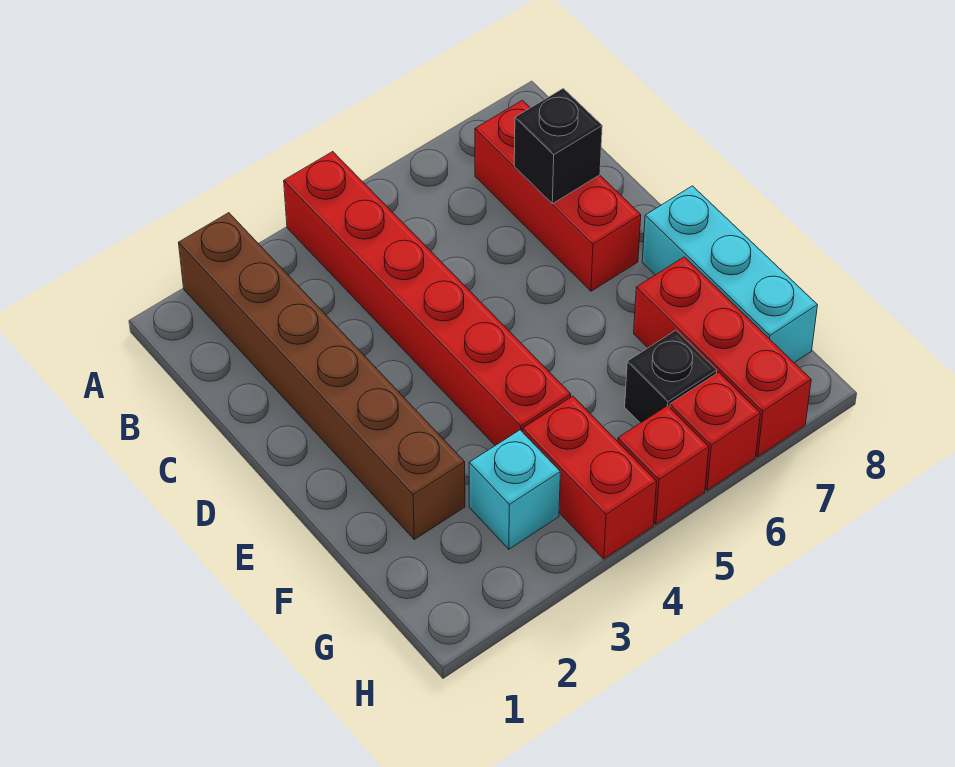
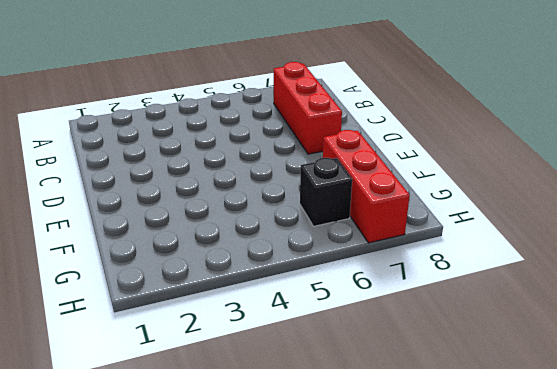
none -> brown brick A2:F2 level 1
none -> red brick A4:F4 level 1

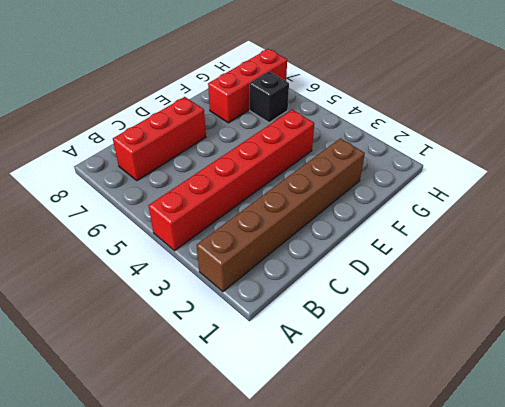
none -> cyan brick E8:G8 level 1
none -> cyan brick G3 level 1

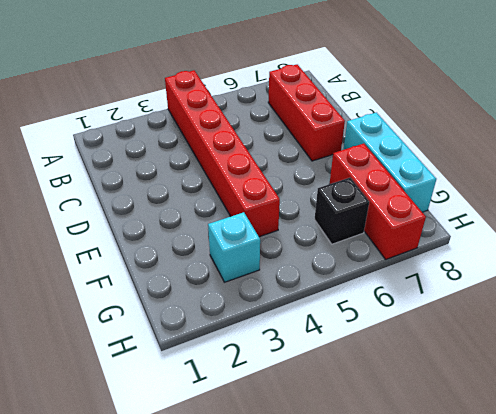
none -> brown brick A2:F2 level 1
none -> red brick G4:H4 level 1

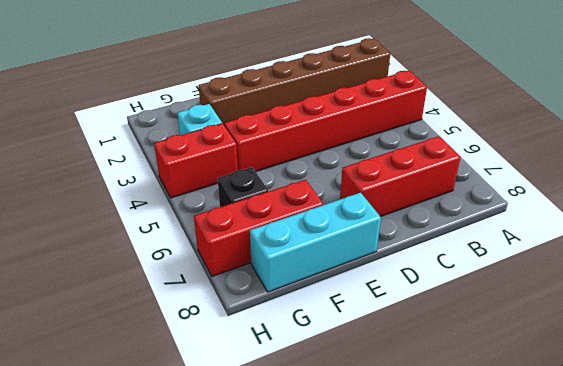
none -> red brick H5 level 1
none -> red brick H6 level 1

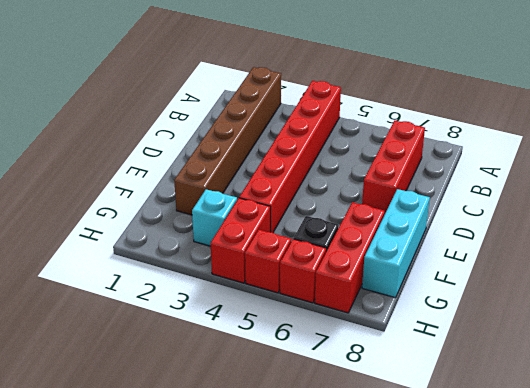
none -> black brick C7 level 2

